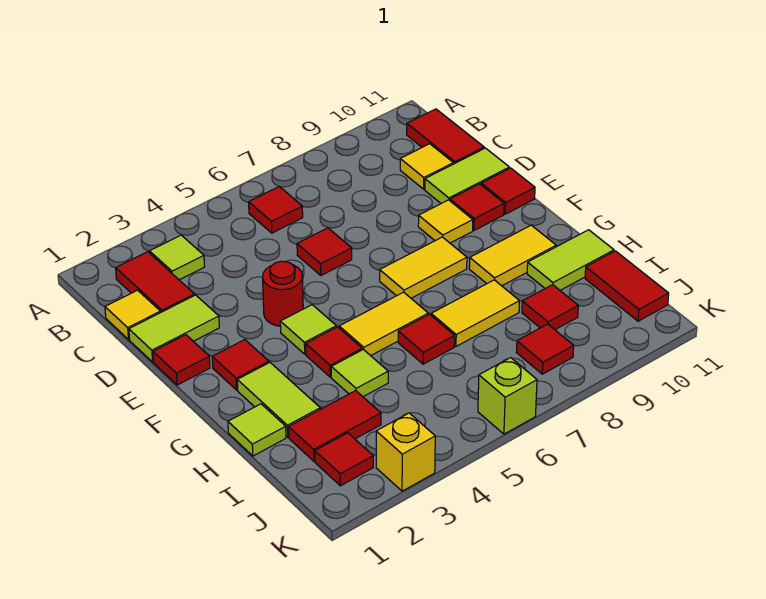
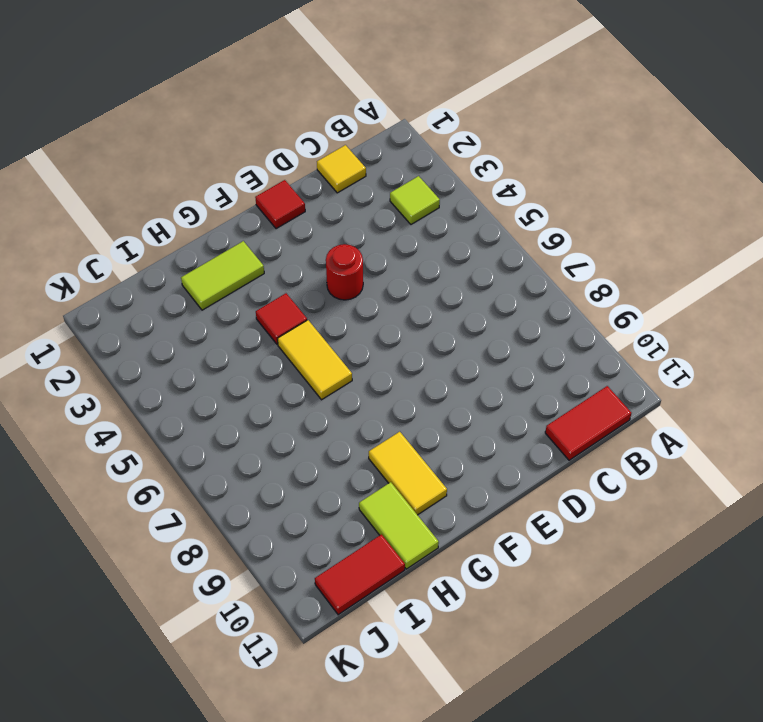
none -> red tile B2:C2 level 1
none -> red tile B6 level 1
none -> yellow tile C10 level 1
none -> lime tile D1:D2 level 1

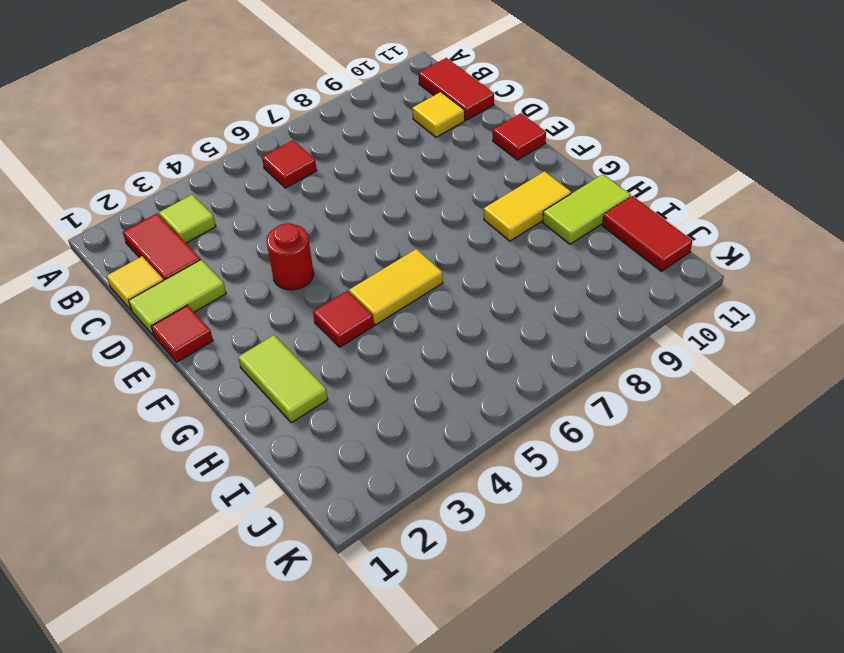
none -> red tile D6 level 1
none -> lime tile D10:D11 level 1
none -> yellow tile E9 level 1
none -> red tile E10 level 1

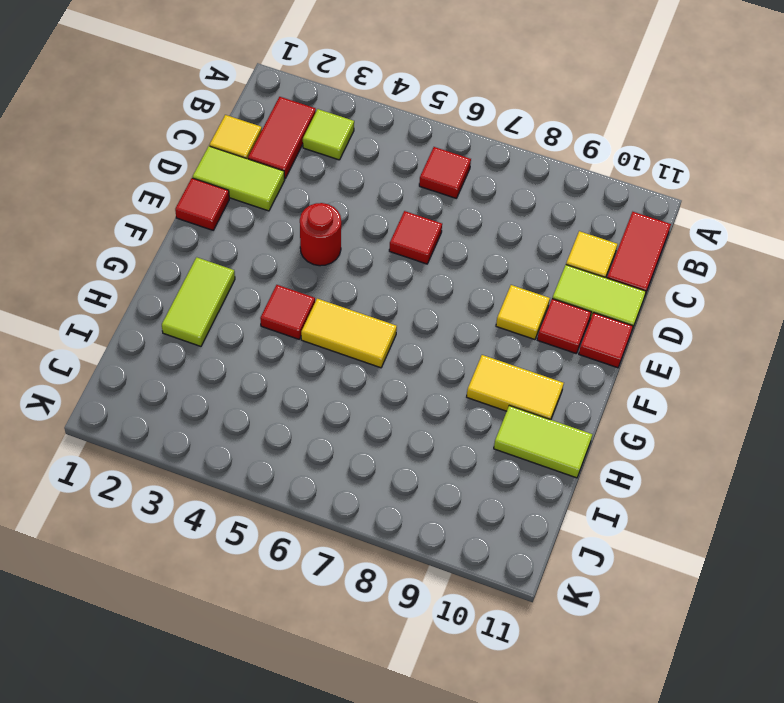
none -> red tile F2 level 1
none -> lime tile F4 level 1
none -> yellow tile F7:F8 level 1
none -> lime tile H1 level 1

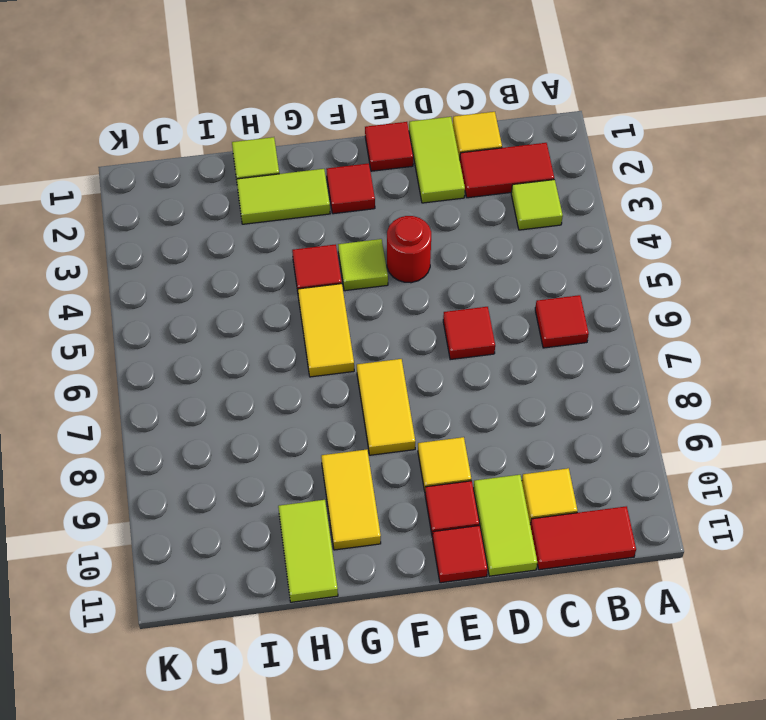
none -> lime tile H4 level 1
none -> red tile H6 level 1
none -> yellow tile H7:H8 level 1
none -> red tile I2:I3 level 1

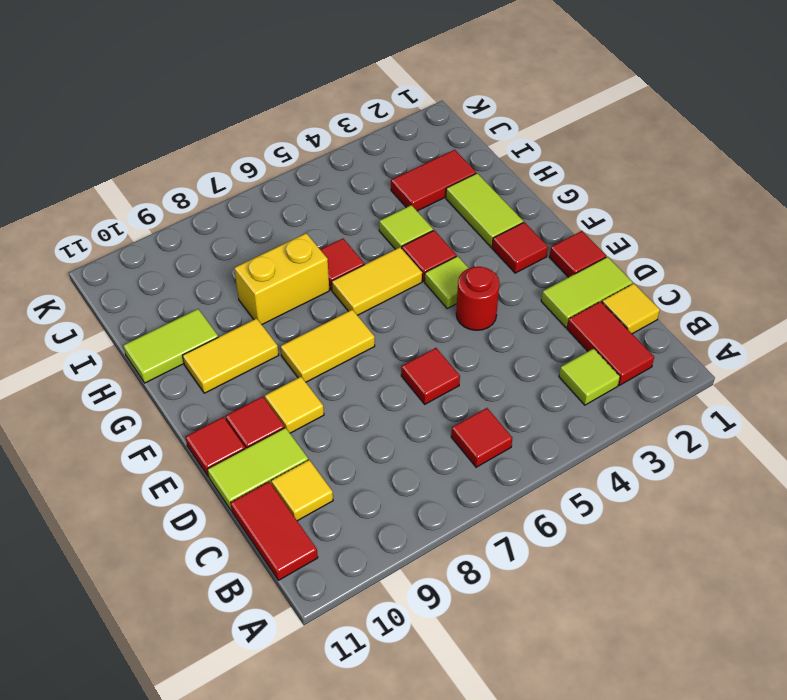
yellow brick H7:H8 level 1 -> yellow tile H7:H8 level 1
none -> lime tile H1 level 1
none -> red tile I9 level 1
none -> red tile I11:J11 level 1
none -> red tile J2 level 1

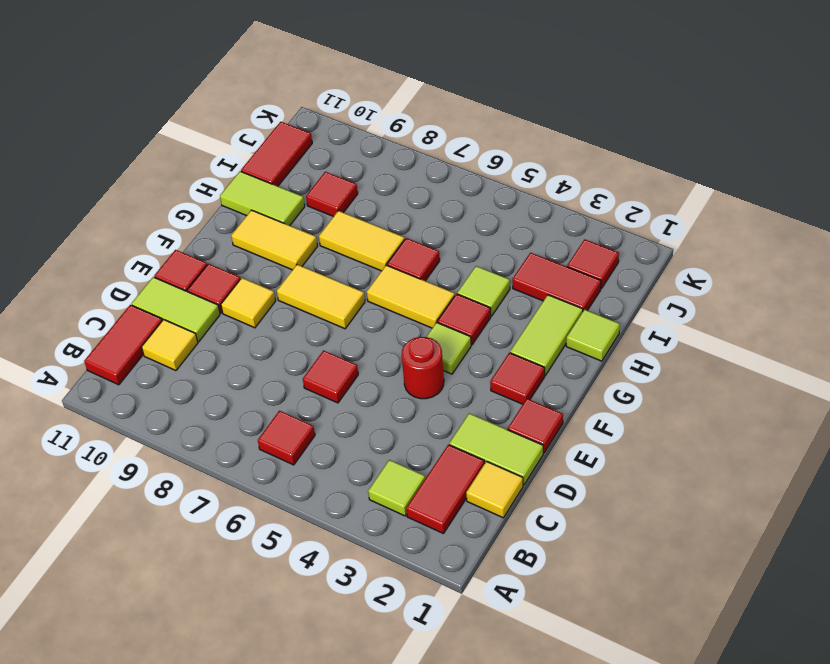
none -> red tile J8 level 1
none -> yellow brick K3 level 1
none -> lime brick K6 level 1

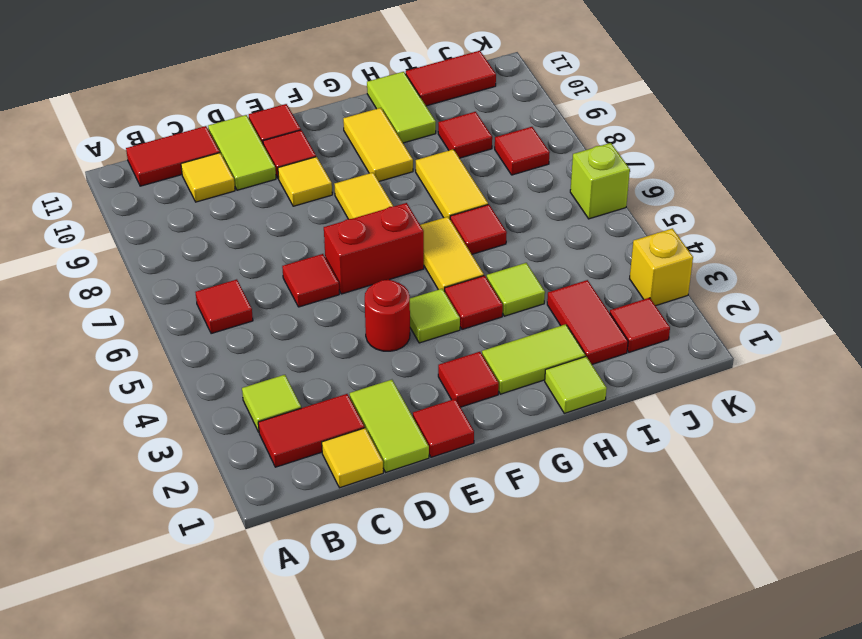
red brick E6:F6 level 1 -> none

